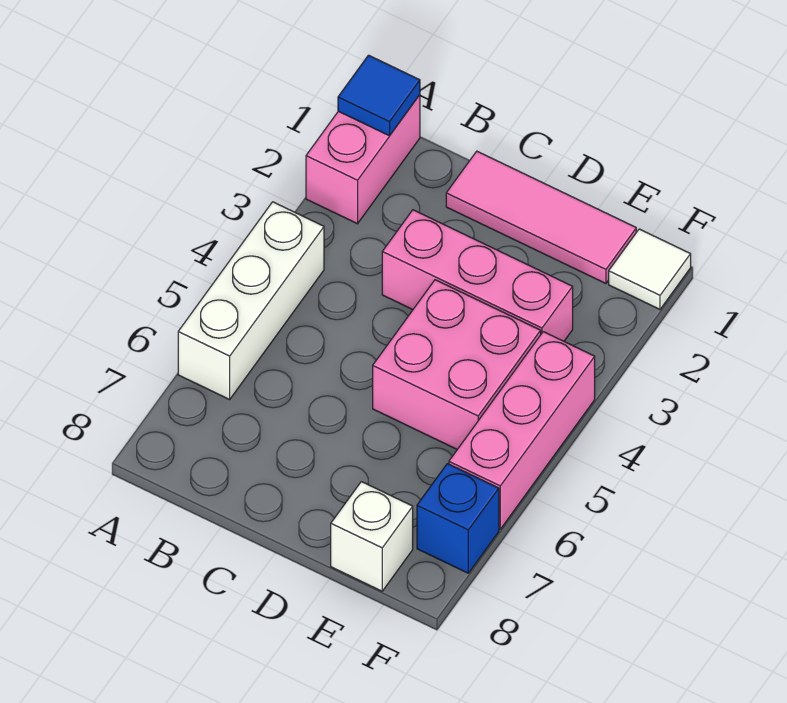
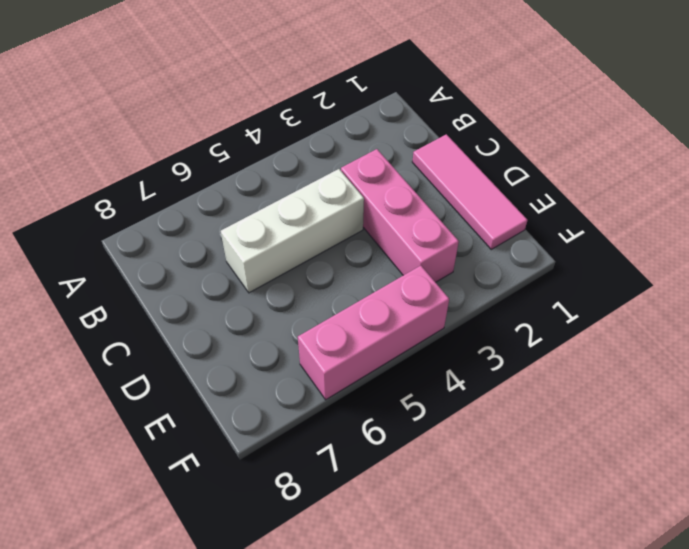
white brick C4:C6 level 1 -> white brick A4:A6 level 1
none -> pink brick A1:A2 level 1
none -> pink brick D4:E5 level 1

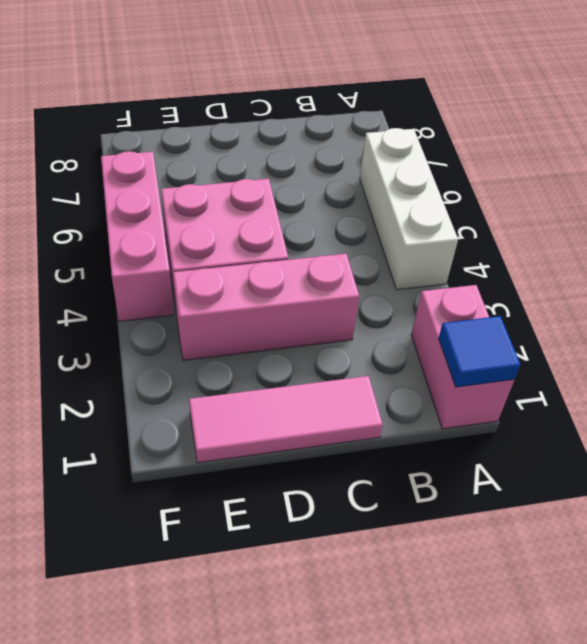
none -> white brick E8 level 1
none -> white tile F1 level 1

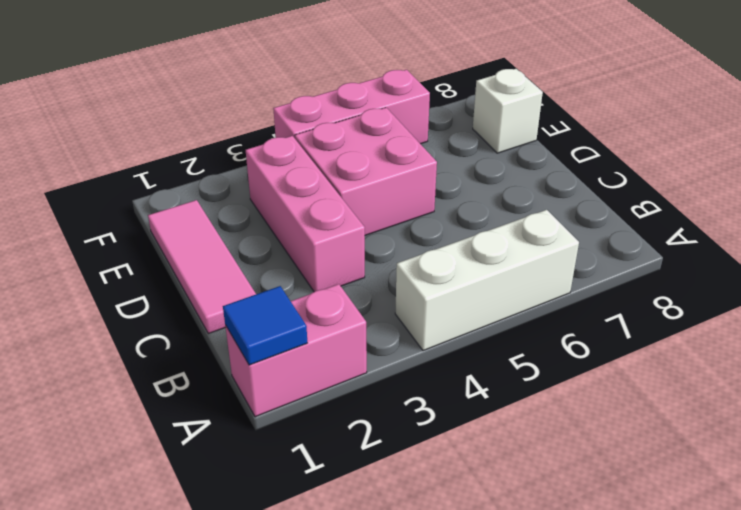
none -> white tile F1 level 1
none -> blue brick F7 level 1

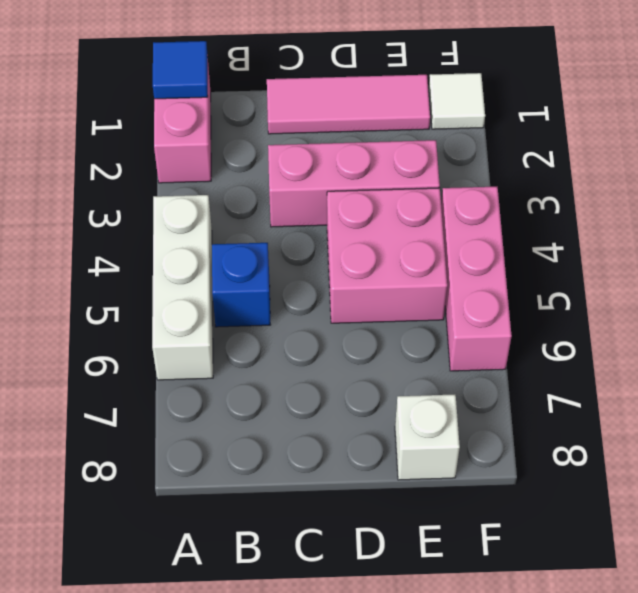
blue brick B5 level 1 -> blue brick F7 level 1

